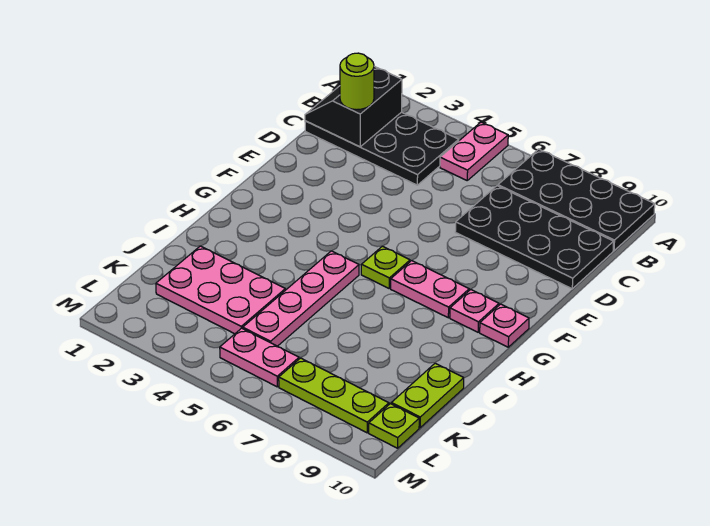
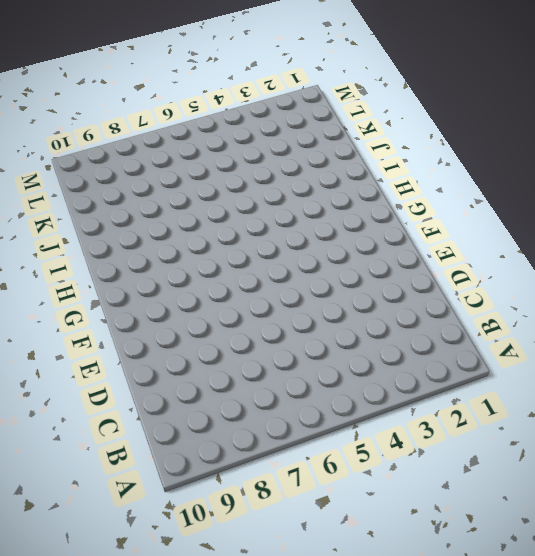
none -> pink plate A5:B5 level 1
none -> black plate A7:B10 level 1
none -> black plate B1:C4 level 1

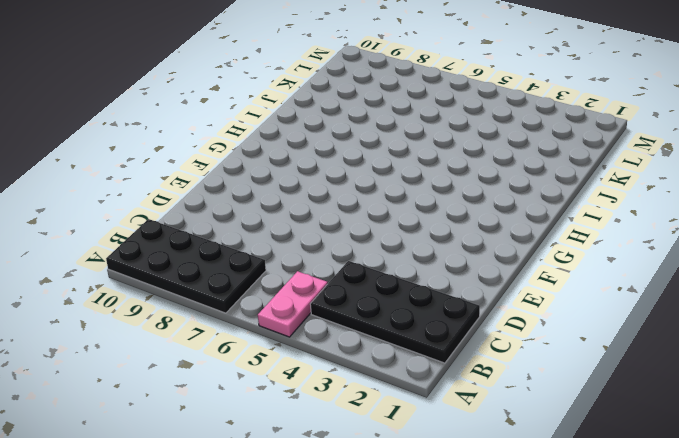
none -> black plate C7:D10 level 1
none -> lime plate G6 level 1
none -> pink plate G7:G8 level 1

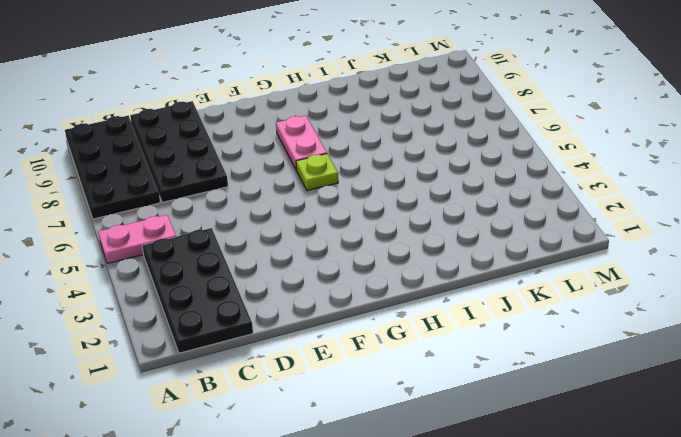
none -> pink plate G9 level 1
none -> pink plate G10 level 1
none -> pink plate H5:K5 level 1

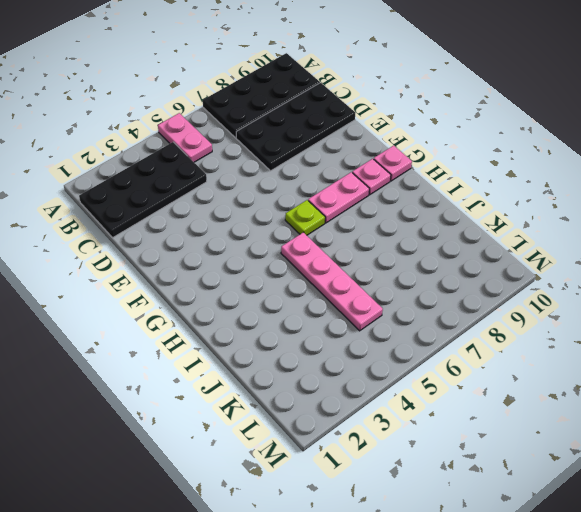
none -> pink plate J2:K4 level 1
none -> lime plate J10:K10 level 1
none -> pink plate L5:L6 level 1

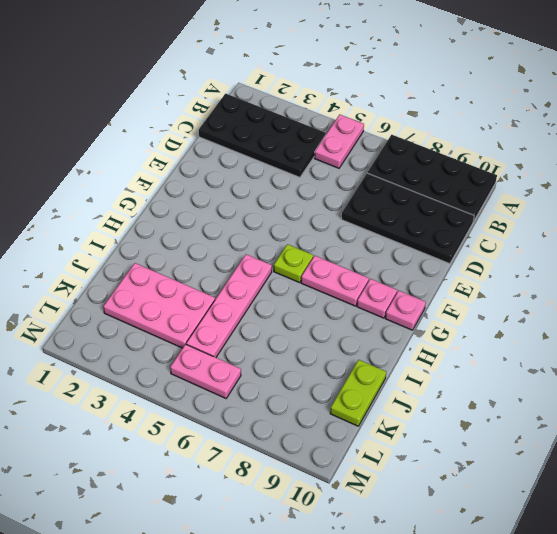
none -> lime plate L7:L9 level 1
none -> lime plate L10 level 1
none -> black slope B1:C2 level 2 top 2

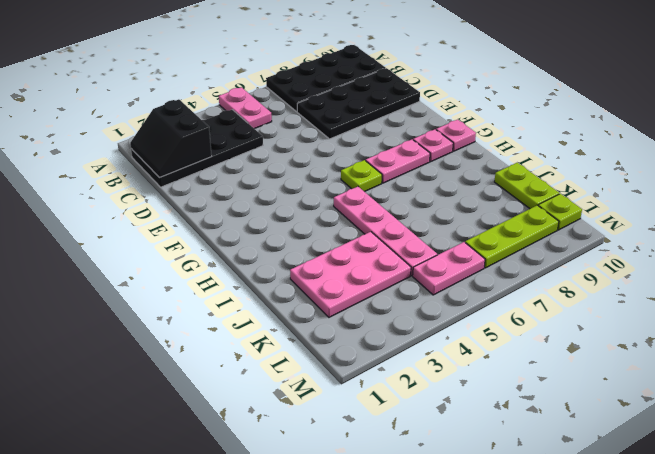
none -> lime round brick C2 level 3

